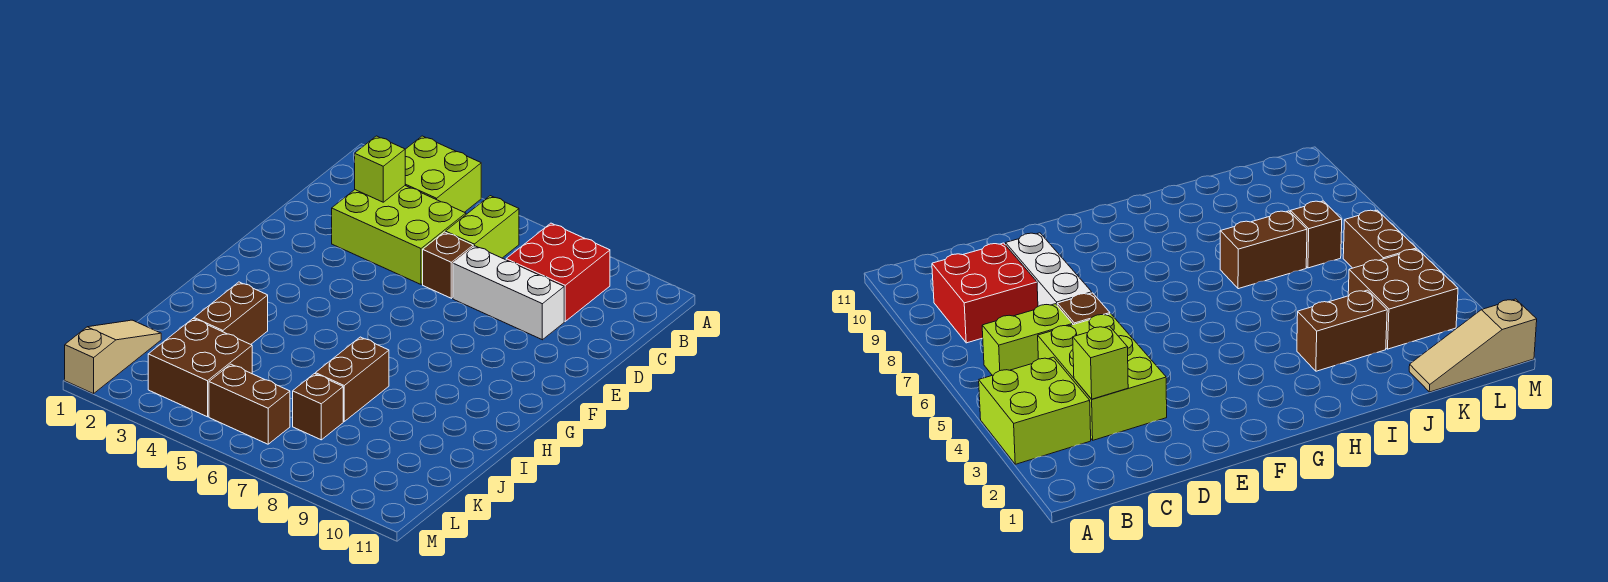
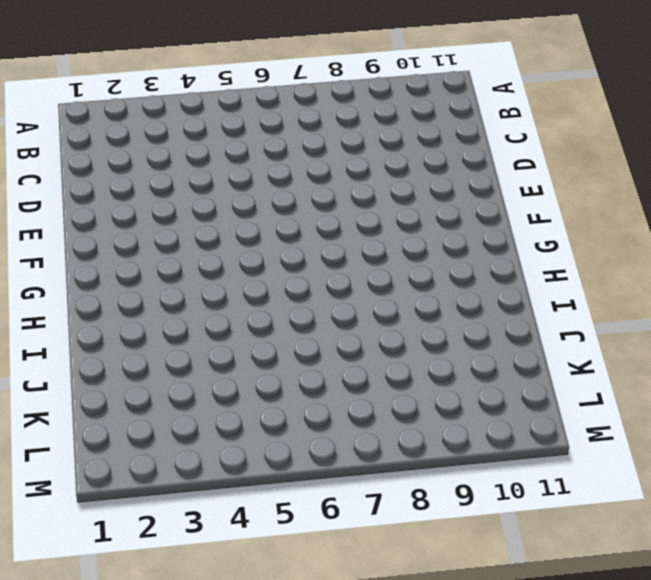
none -> lime brick A3:B4 level 1
none -> lime brick B6:C6 level 1
none -> red brick B8:C9 level 1

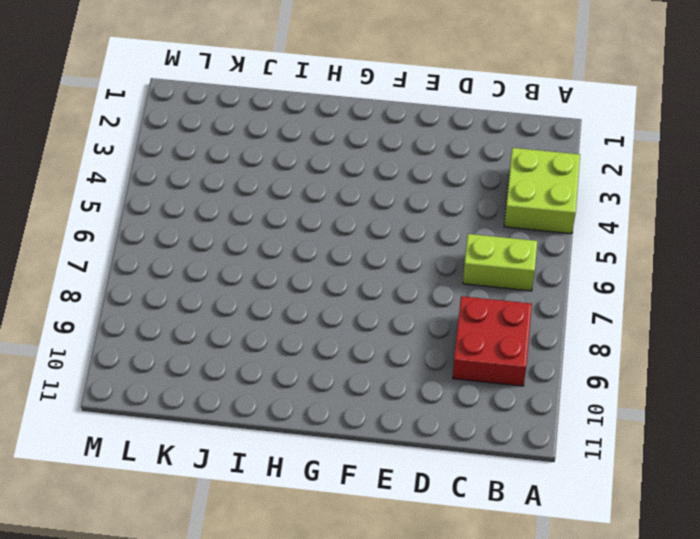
none -> lime brick C3:D5 level 1
none -> brown brick D6 level 1
none -> white brick D7:D9 level 1

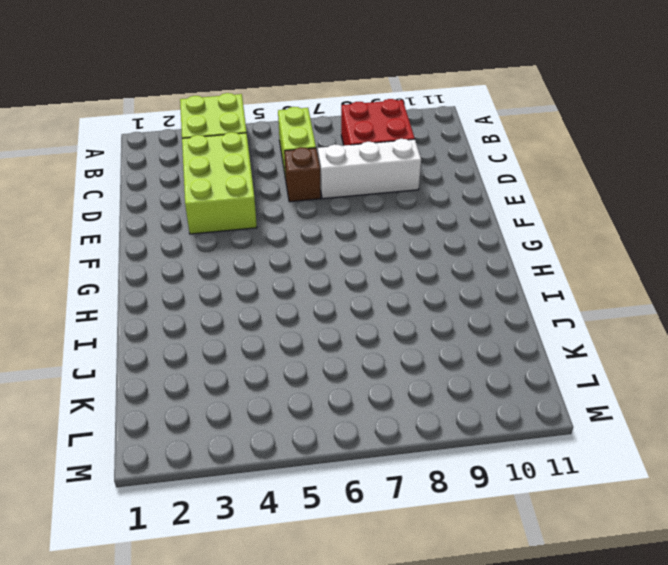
lime brick C3:E4 level 1 -> lime brick C3:D5 level 1
none -> brown brick I3:J3 level 1
none -> brown brick I7:J7 level 1
none -> tan slope K1:M1 level 1 top M

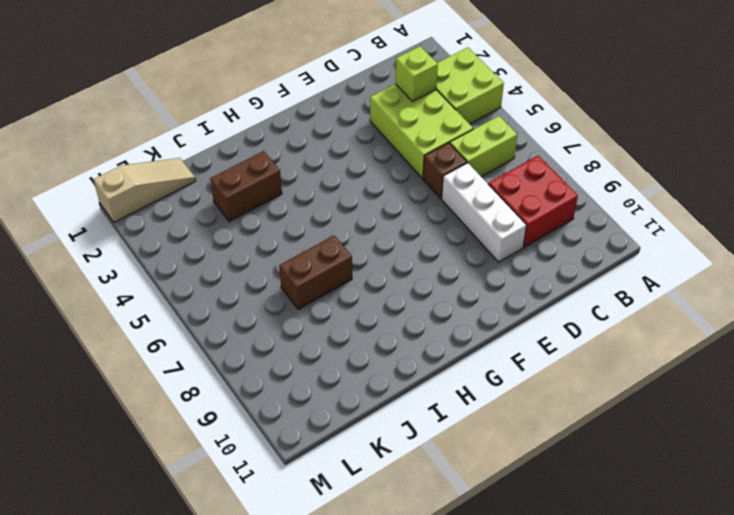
none -> brown brick K3:L4 level 1
none -> brown brick K7 level 1
none -> brown brick L5:L6 level 1

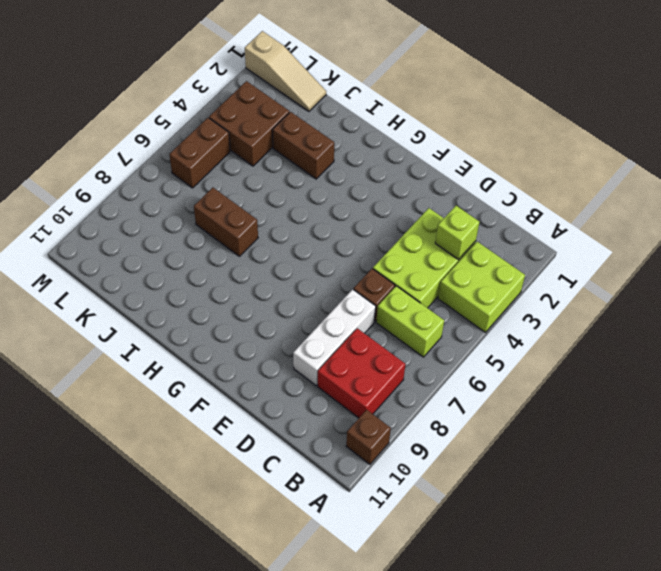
brown brick A10 level 1 -> brown brick K7 level 1

